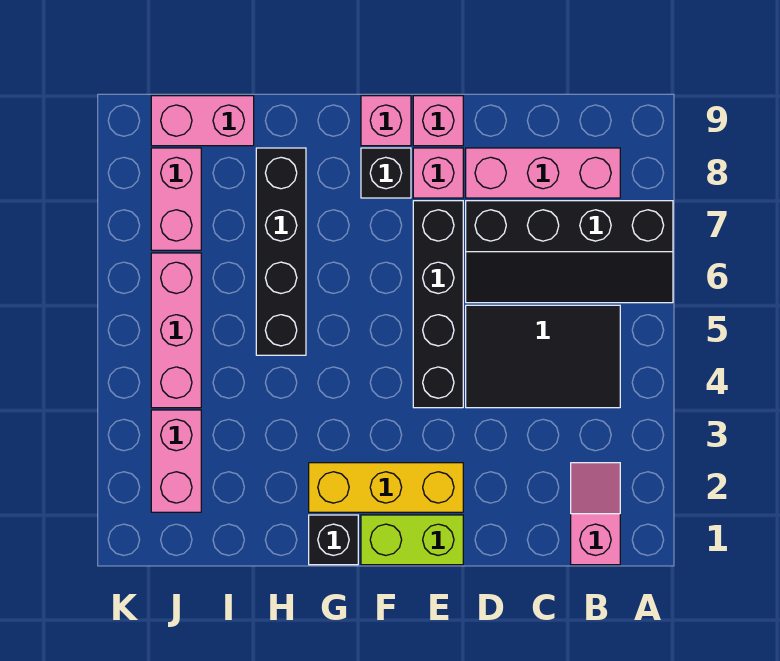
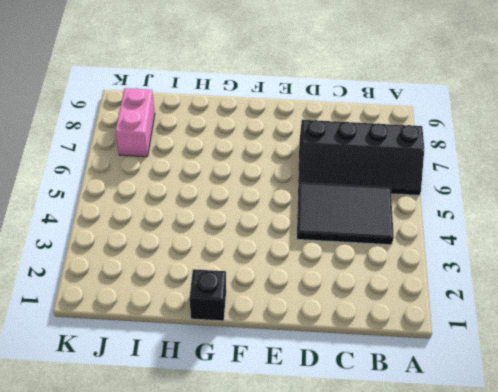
none -> pink slope B1:B2 level 1 top 1
none -> pink brick B8:D8 level 1
none -> lime brick E1:F1 level 1

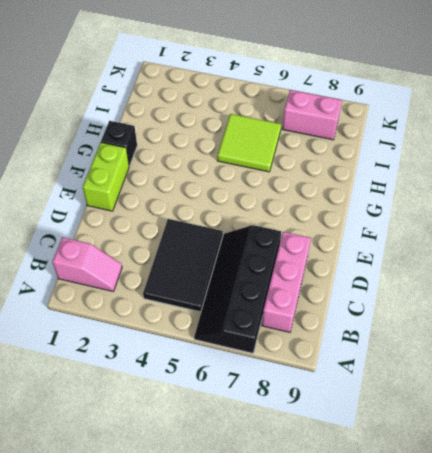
lime tile H5:I6 level 1 -> black brick H5:H8 level 1
none -> yellow brick E2:G2 level 1
none -> black brick E4:E7 level 1
none -> pink brick E8 level 1

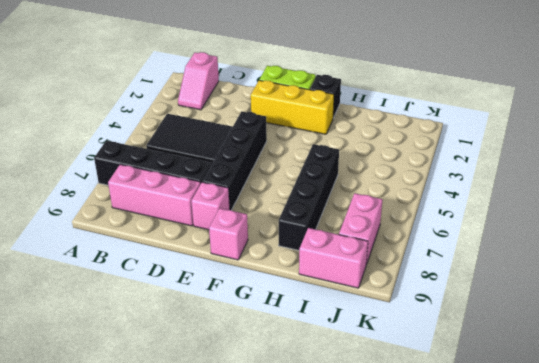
none -> pink brick E9 level 1
none -> black brick F8 level 1
none -> pink brick J2:J3 level 1

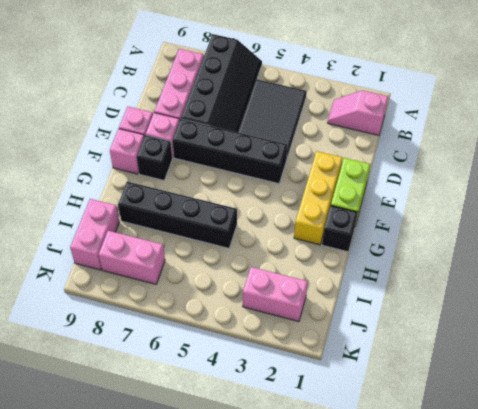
none -> pink brick J4:J6 level 1

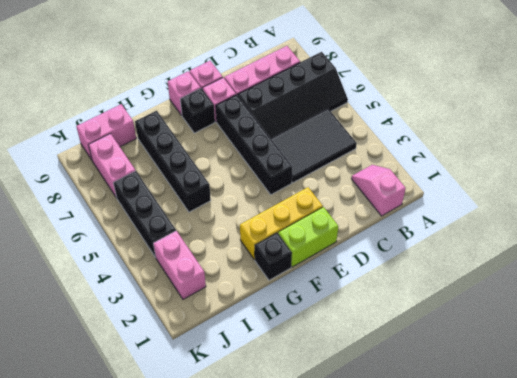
black brick J4:J6 level 1 -> pink brick J4:J6 level 1

